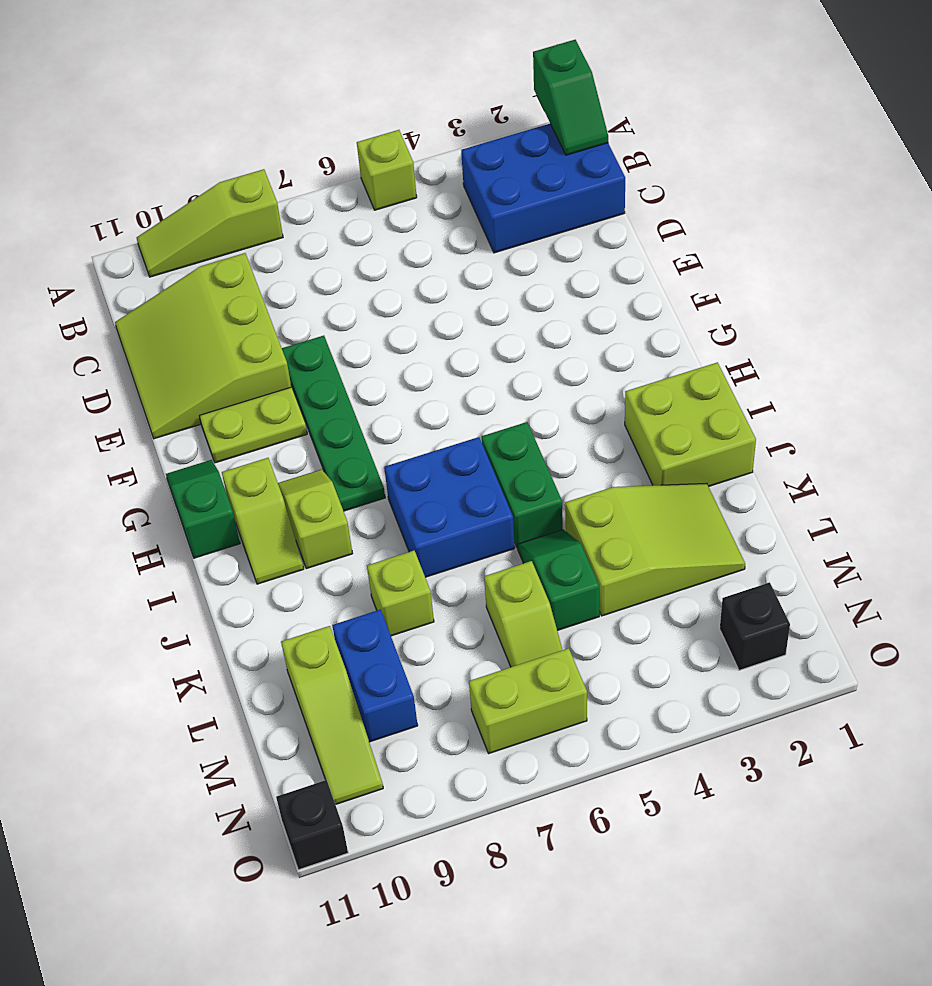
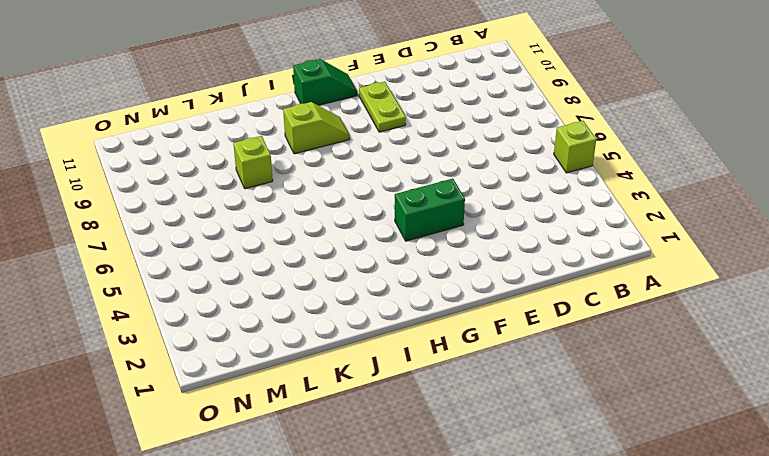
green brick F4:G4 level 1 -> green brick I5:J5 level 1
none -> lime slope A8:A10 level 1 top 8
none -> blue brick B1:C3 level 1
none -> lime slope C9:E11 level 1 top 9

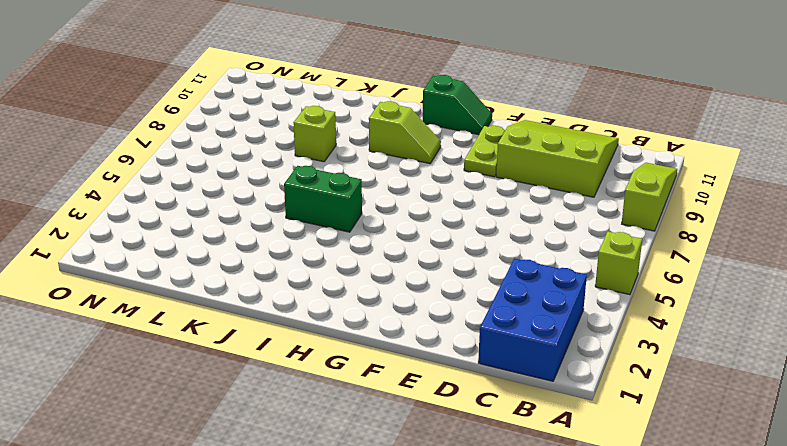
none -> green plate E8:H8 level 1
none -> lime slope H10:I10 level 1 top H
none -> lime brick I1:J2 level 1

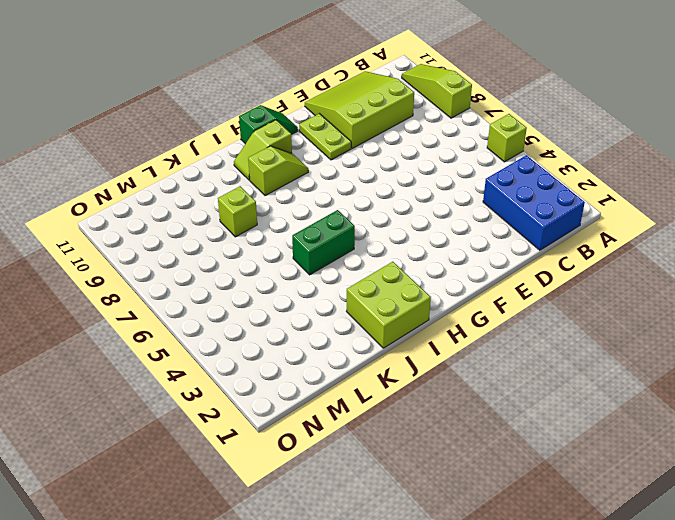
none -> green plate E8:H8 level 1
none -> blue brick I6:J7 level 1
none -> lime slope K2:L4 level 1 top 4

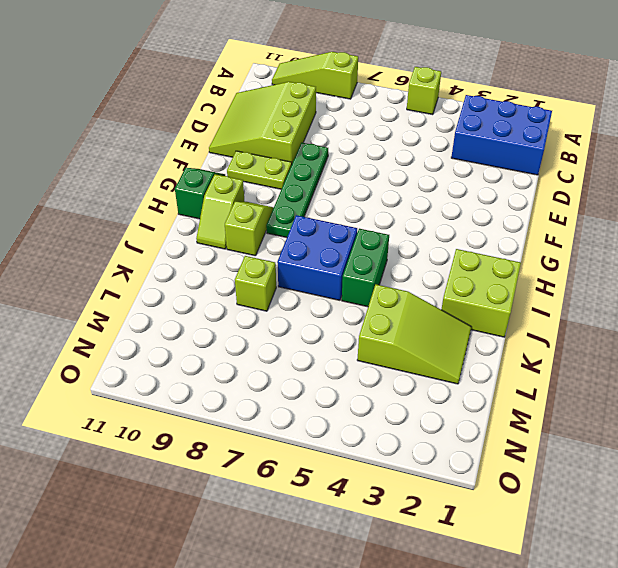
none -> green slope K5:L5 level 1 top L
none -> lime slope L6:M6 level 1 top L
none -> blue brick L9:M9 level 1

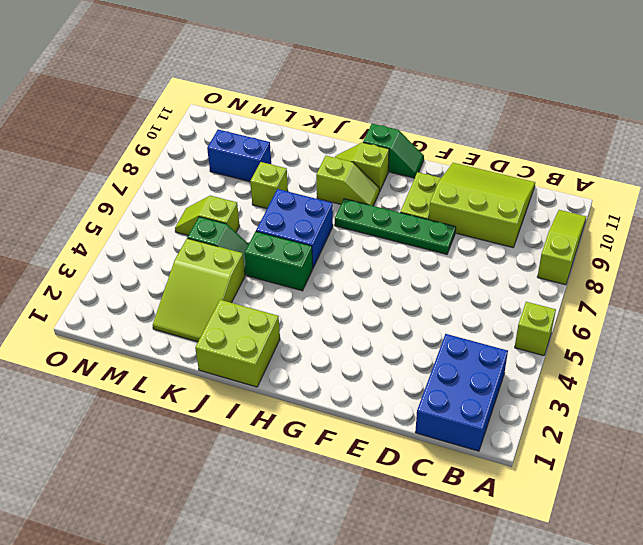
none -> lime slope L10:N10 level 1 top L
none -> black brick N2 level 1
none -> lime brick N6:N7 level 1

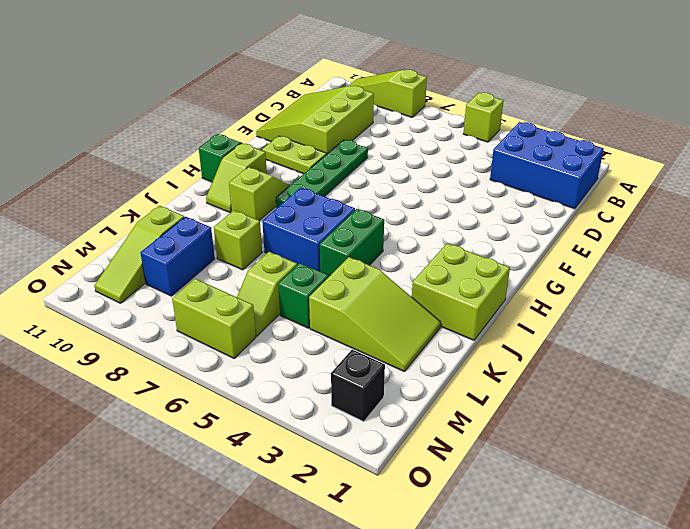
none -> black brick O11 level 1
none -> green slope A1:B1 level 2 top A

